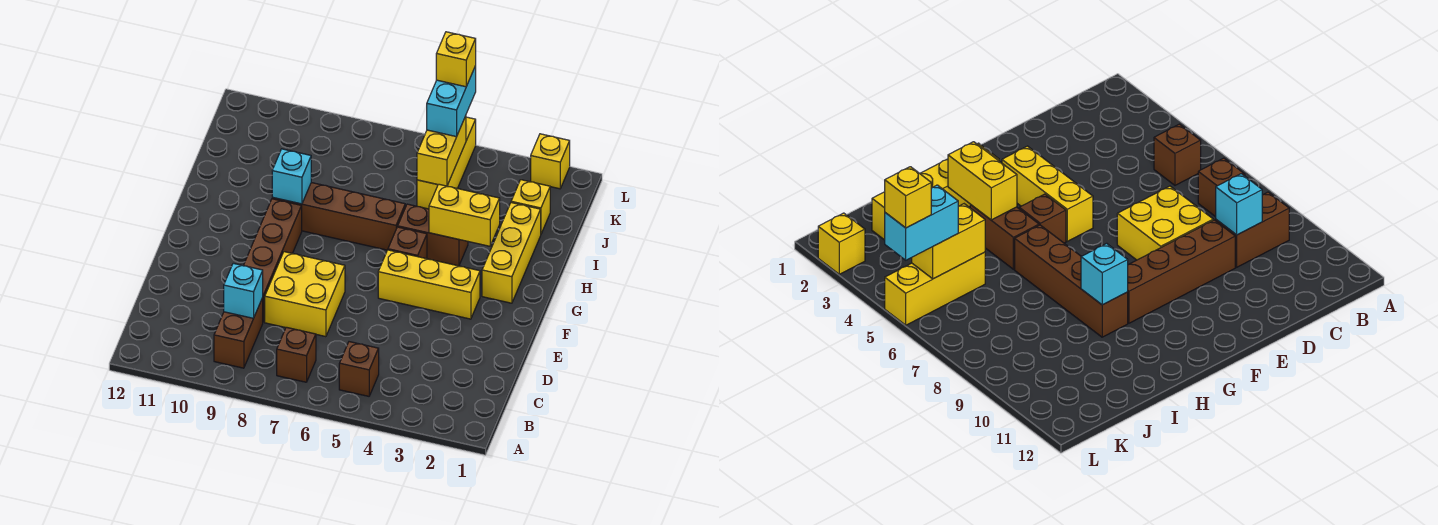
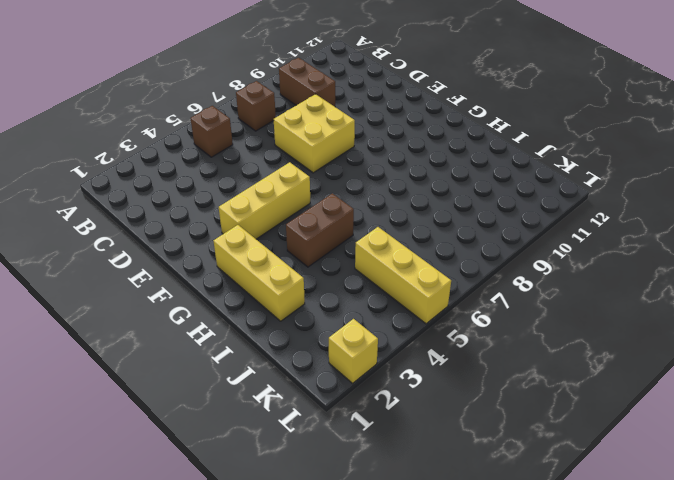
none -> brown brick D9:G9 level 1
none -> brown brick G5 level 1
none -> brown brick H6:H9 level 1

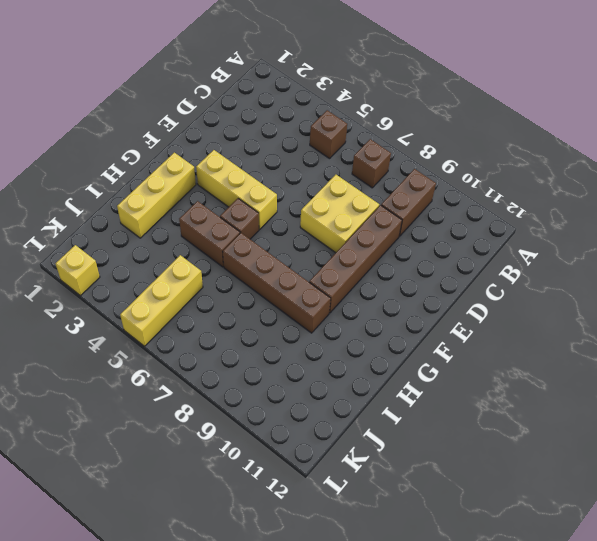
none -> yellow brick J2 level 1
none -> cyan brick C9 level 2
none -> yellow brick H3:H4 level 2

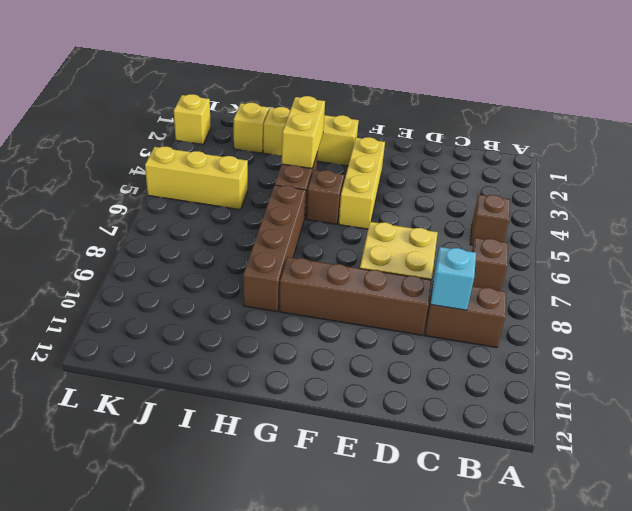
none -> cyan brick H9 level 2
none -> yellow brick J5:K5 level 2
none -> cyan brick K5:L5 level 3

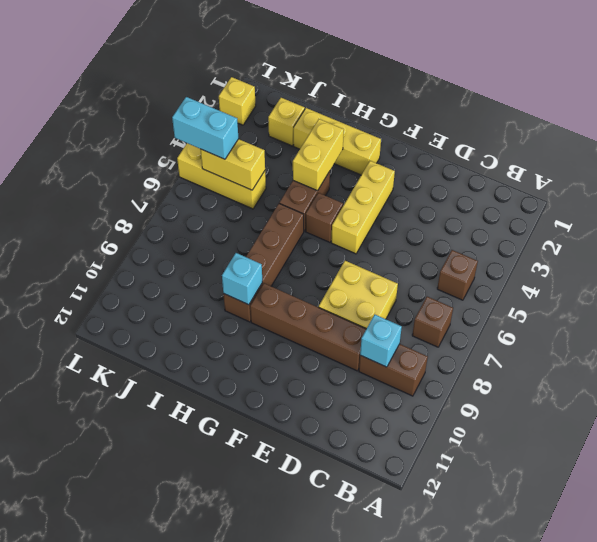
none -> yellow brick L5 level 4

